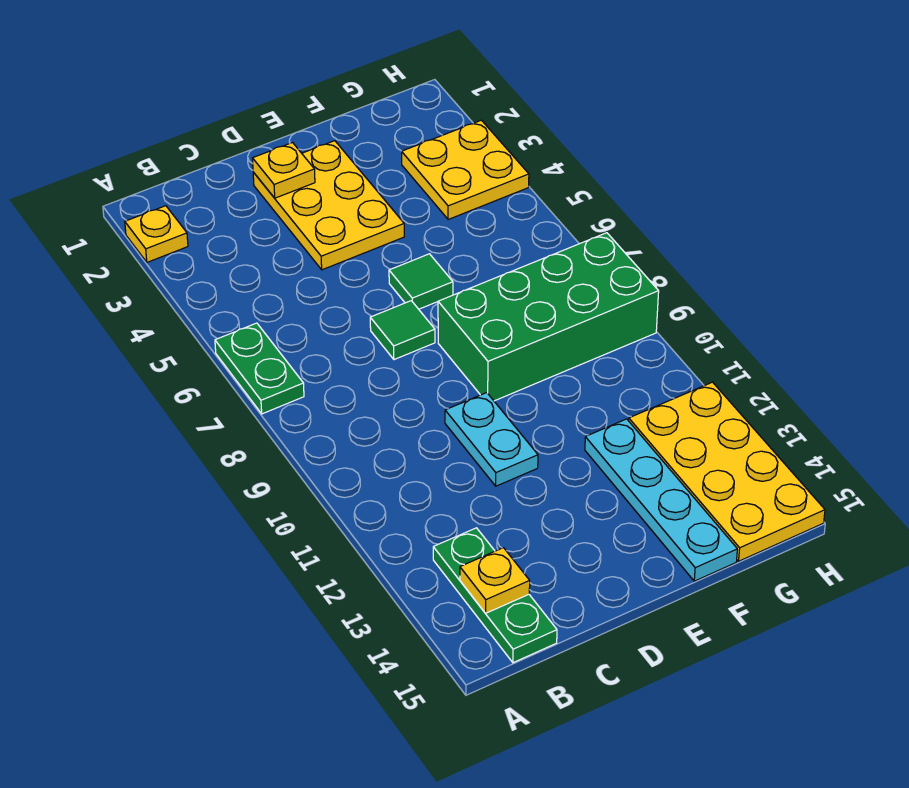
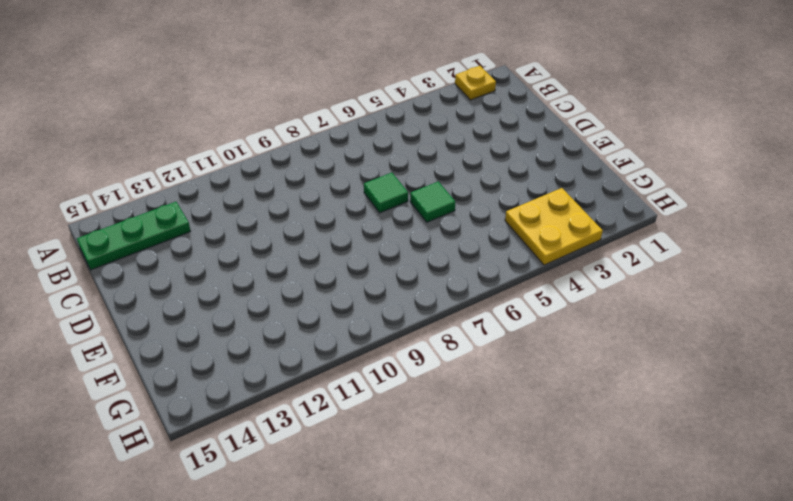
none -> green plate A6:A7 level 1
none -> yellow plate D2:E4 level 1
none -> cyan plate D10:D11 level 1

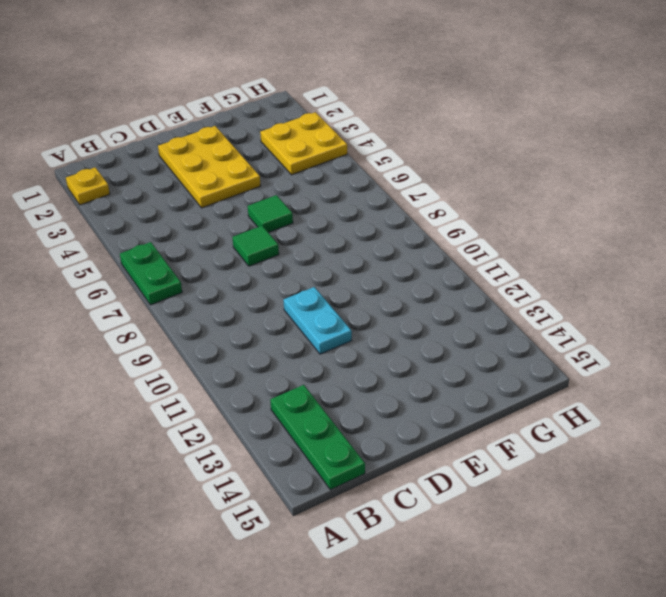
none -> green brick E8:H9 level 1
none -> cyan plate F12:F15 level 1
none -> yellow plate G12:H15 level 1

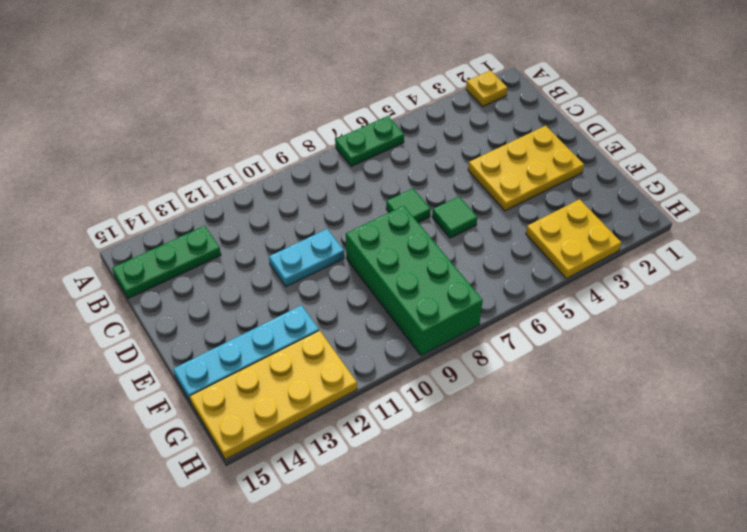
none -> yellow plate B14 level 2
none -> yellow plate D2 level 2

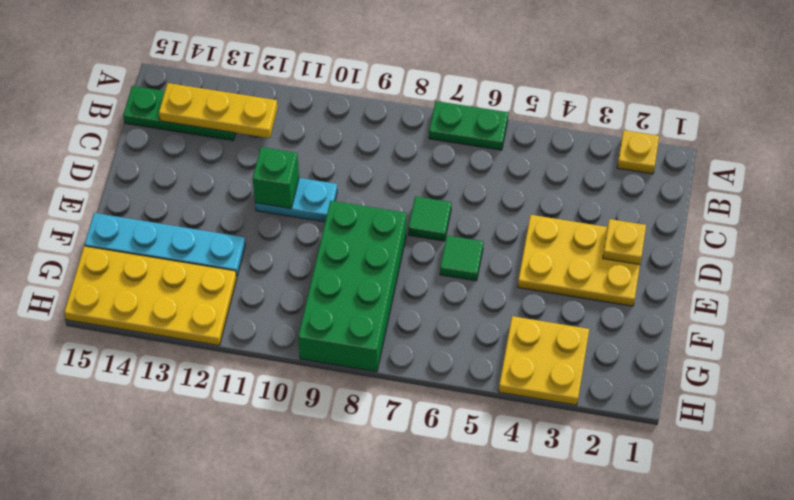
yellow plate B12:B14 level 2 -> yellow plate B14 level 2
green brick D11 level 2 -> none

